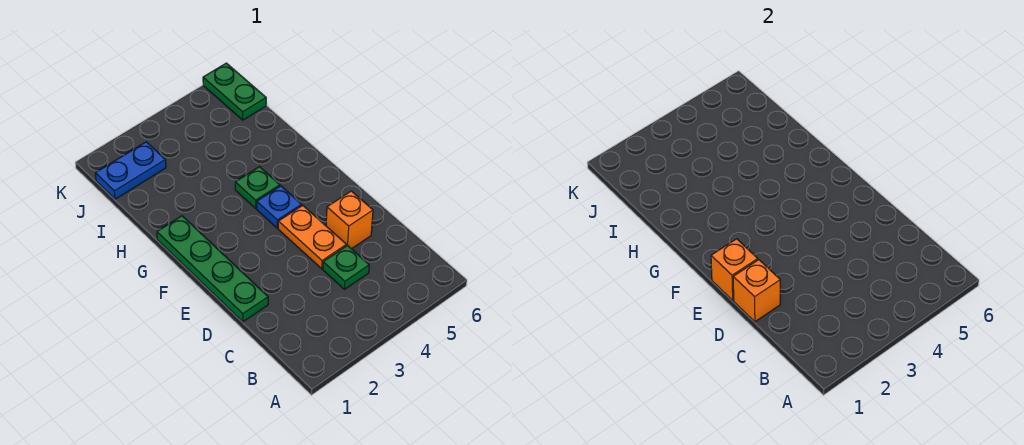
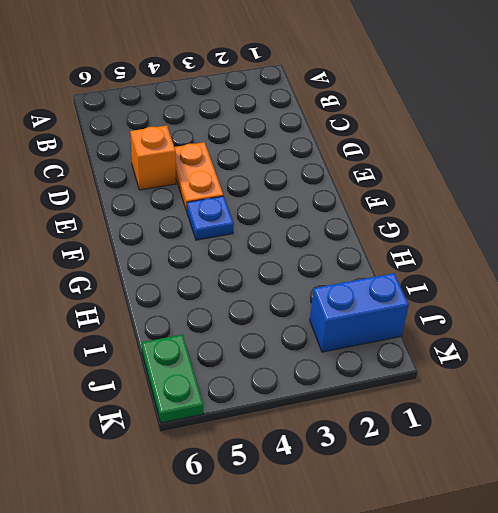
blue brick J1:J2 level 1 -> blue plate J1:J2 level 1
none -> green plate C4 level 1
none -> green plate D1:G1 level 1

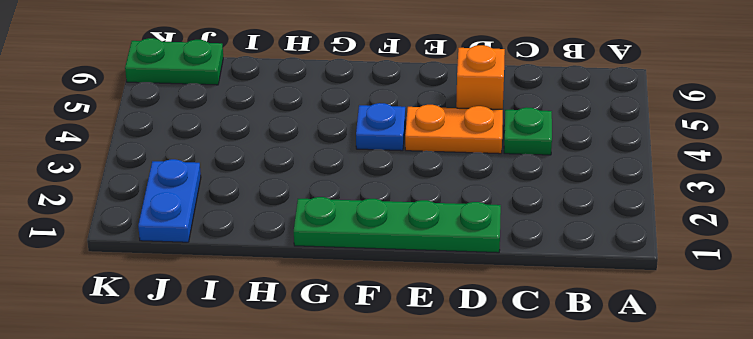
none -> green plate G4 level 1
none -> orange brick D1 level 2

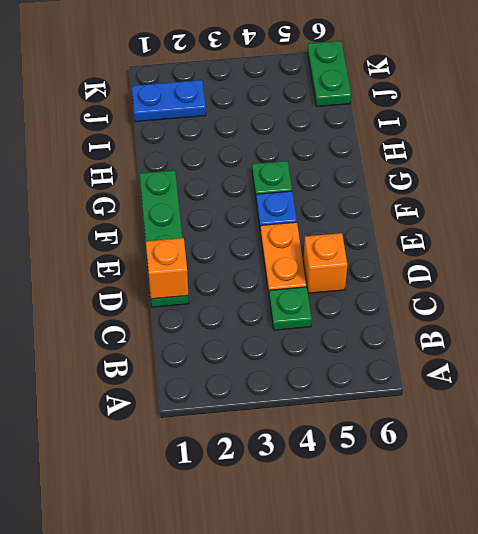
none -> orange brick E1 level 2

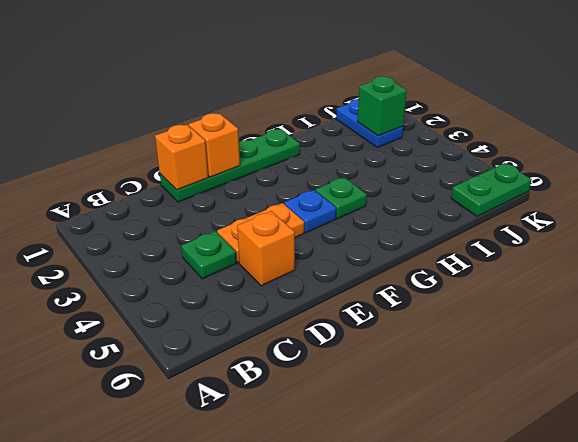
green brick J2 level 2 -> none

